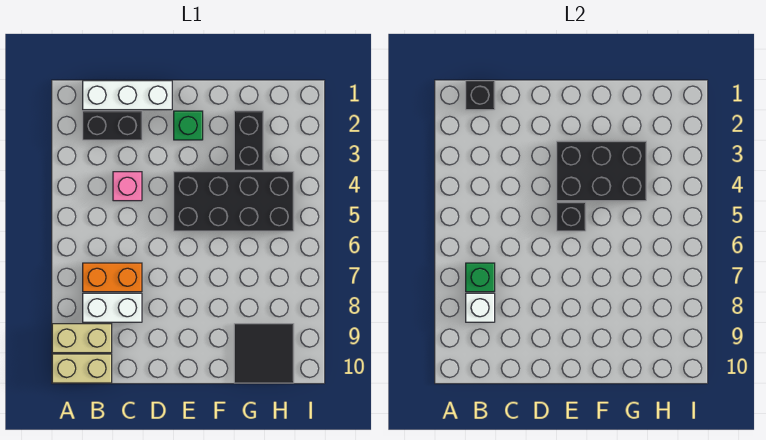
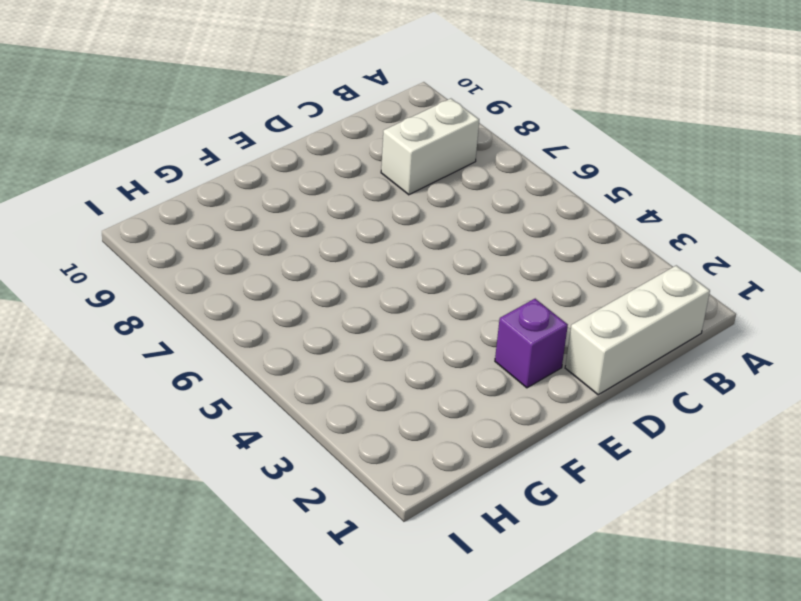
purple brick E2 level 1 -> green brick E2 level 1
none -> tan brick A9:B9 level 1
none -> tan brick A10:B10 level 1
none -> black brick B2:C2 level 1

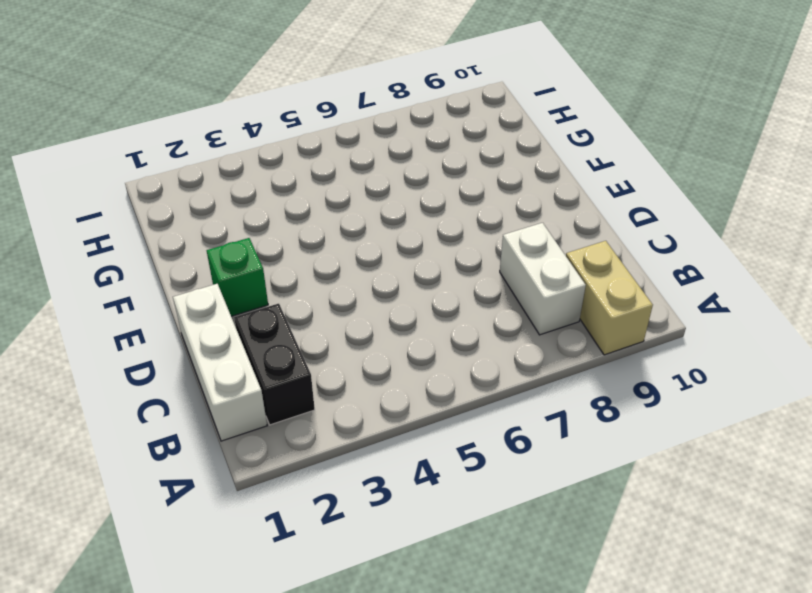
none -> tan brick A10:B10 level 1
none -> orange brick B7:C7 level 1
none -> pink brick C4 level 1

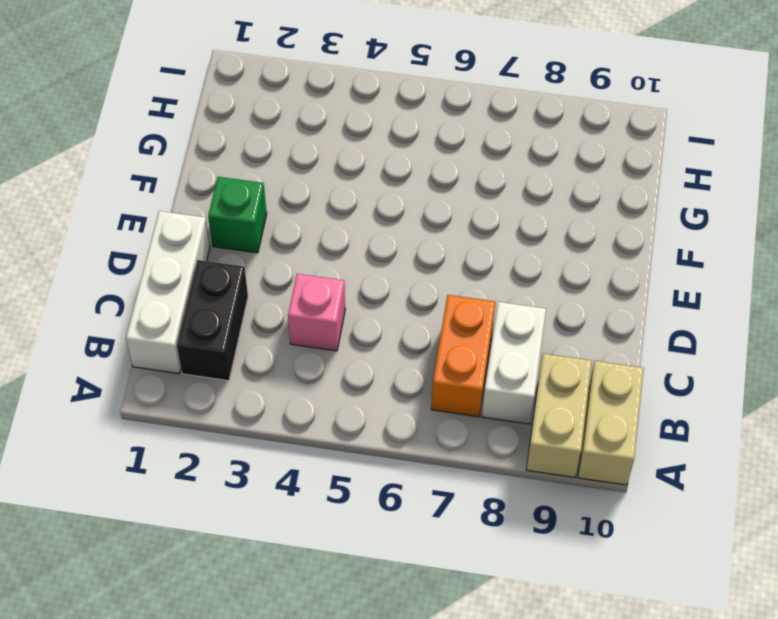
none -> black brick E4:H5 level 1
none -> black brick G2:G3 level 1
none -> black tile G9:H10 level 1

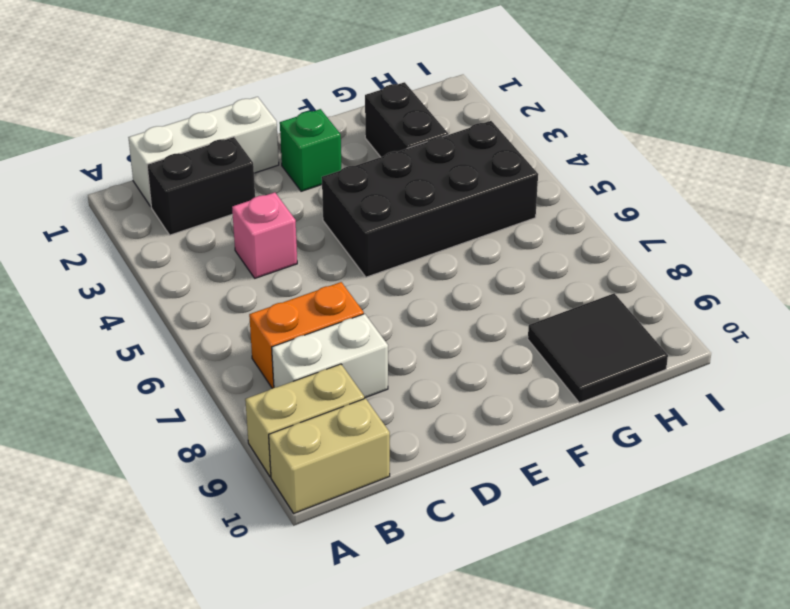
none -> black brick B1 level 2
none -> green brick B7 level 2
none -> white brick B8 level 2

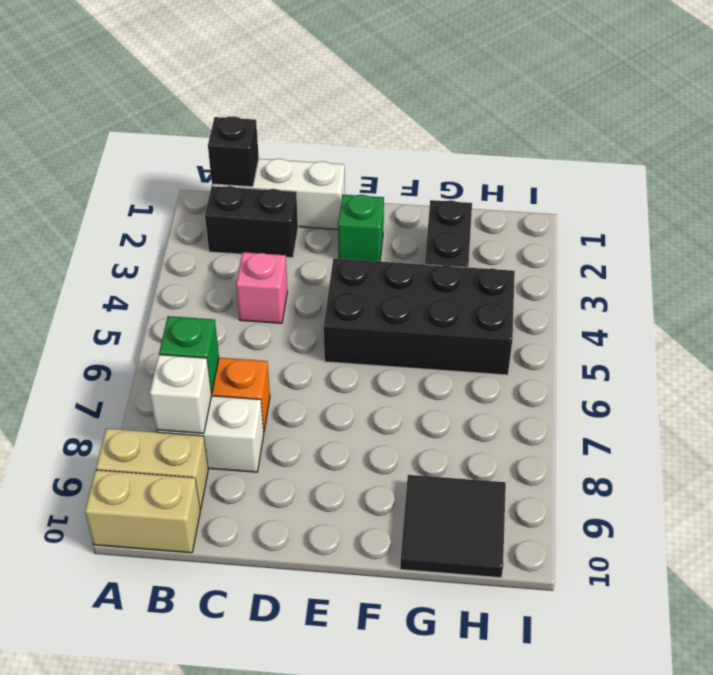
none -> black brick E3:G4 level 2
none -> black brick E5 level 2

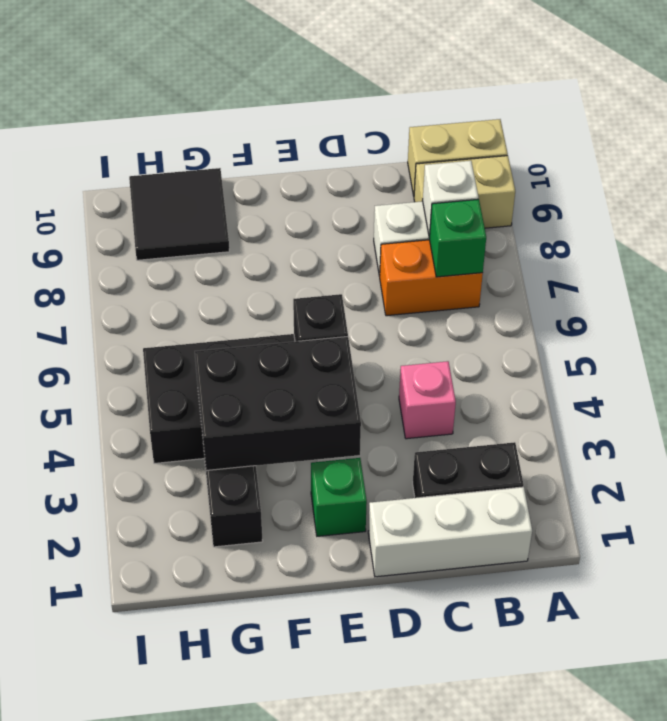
none -> black brick B1 level 2

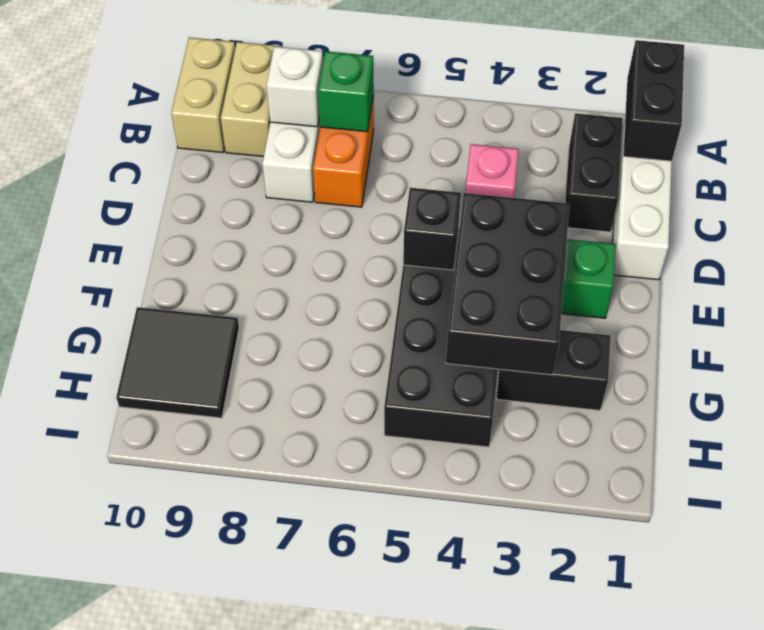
black brick A1:B1 level 2 -> black brick B1 level 2

